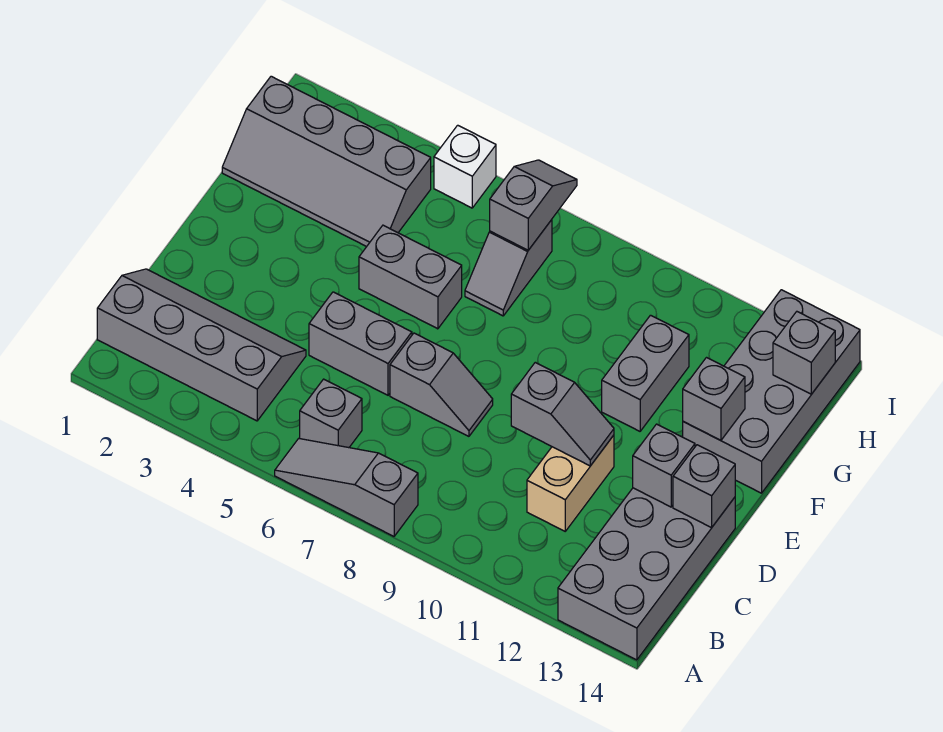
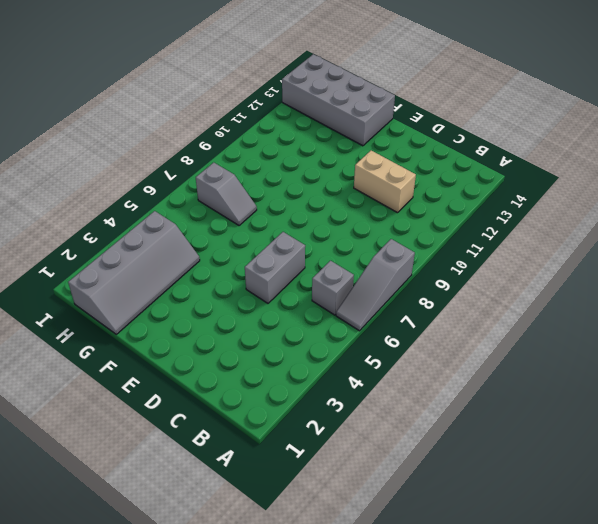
none -> grey brick A13:D14 level 1
none -> grey slope B1:C4 level 1 top B
none -> grey slope D7:D8 level 1 top 7

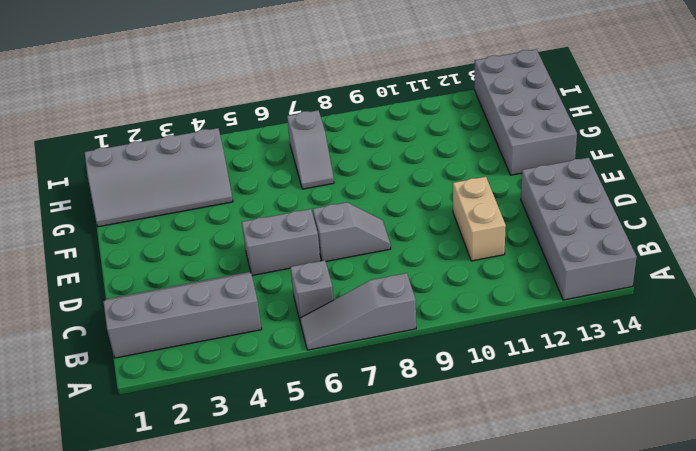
none -> grey brick F5:F6 level 1
none -> grey brick F11:G11 level 1
none -> white brick I5 level 1

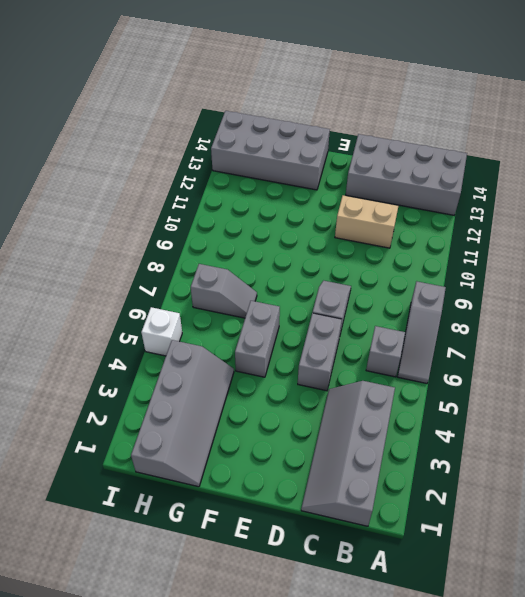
none -> grey brick F11:G11 level 1
none -> grey slope D10:D11 level 2 top 10
none -> grey brick D13 level 2

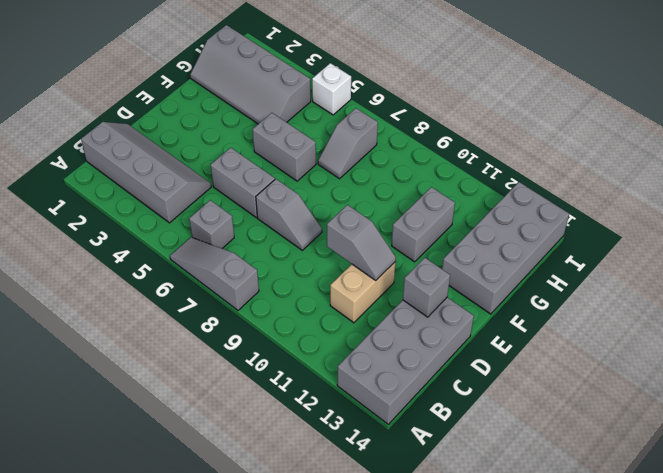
none -> grey brick D14 level 2
none -> grey brick F13 level 2
none -> grey slope H7:I7 level 2 top H

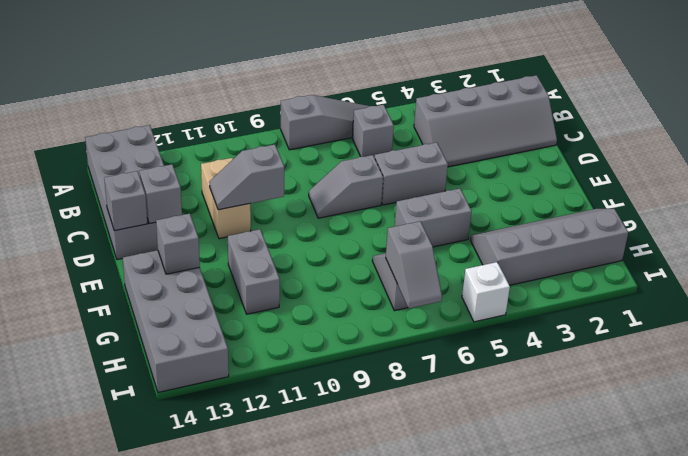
none -> grey brick H14 level 2

